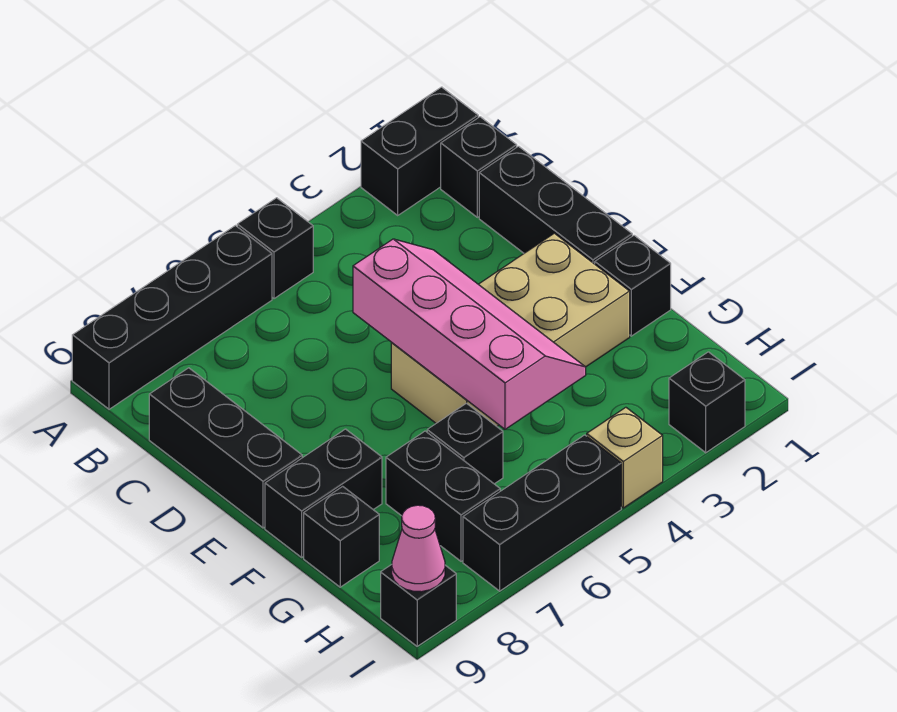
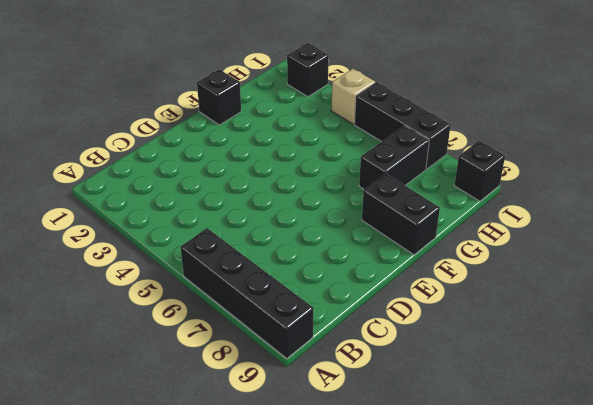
none -> black brick A1:A2 level 1
none -> black brick A5 level 1
none -> black brick B1 level 1

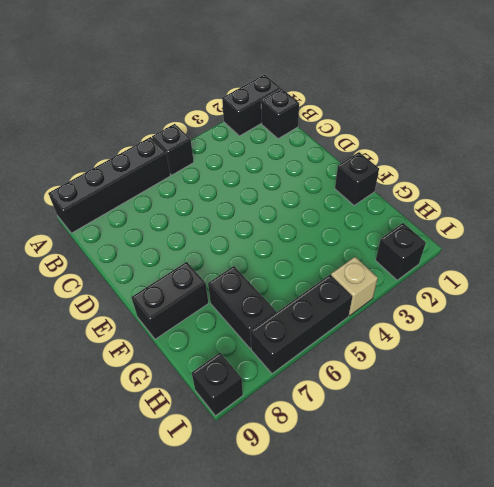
none -> black brick C1:E1 level 1
none -> black brick C9:E9 level 1
none -> tan brick E2:F5 level 1

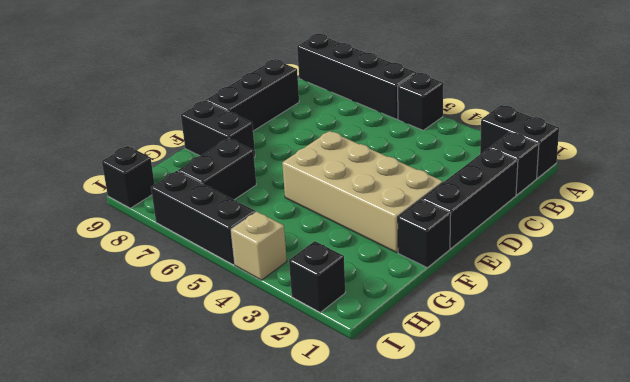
none -> black brick G6 level 1
none -> black brick G9 level 1
none -> pink slope D4:G5 level 2 top 5

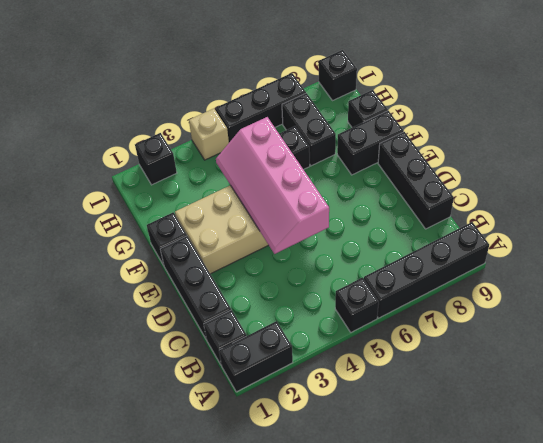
none -> pink cone I9 level 2

